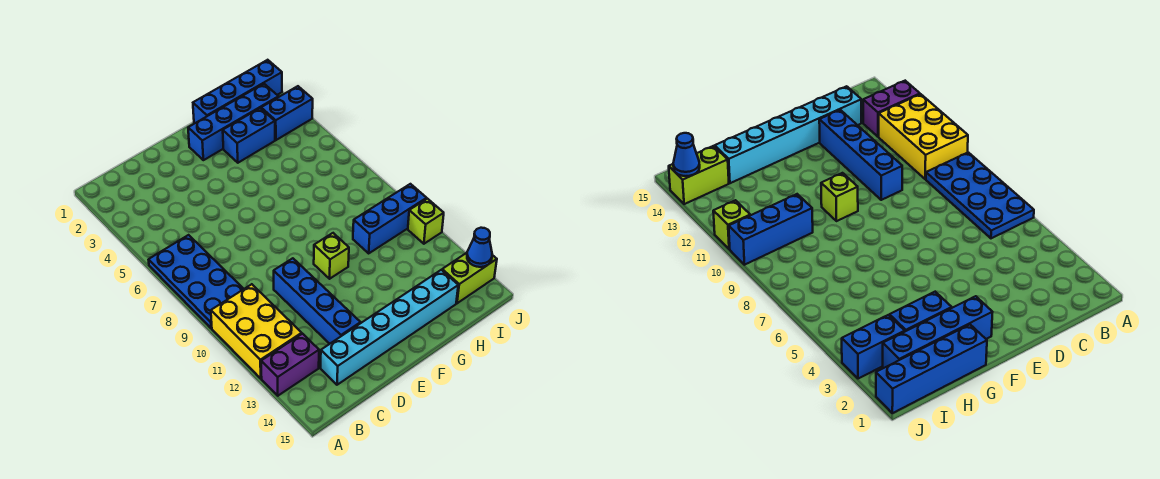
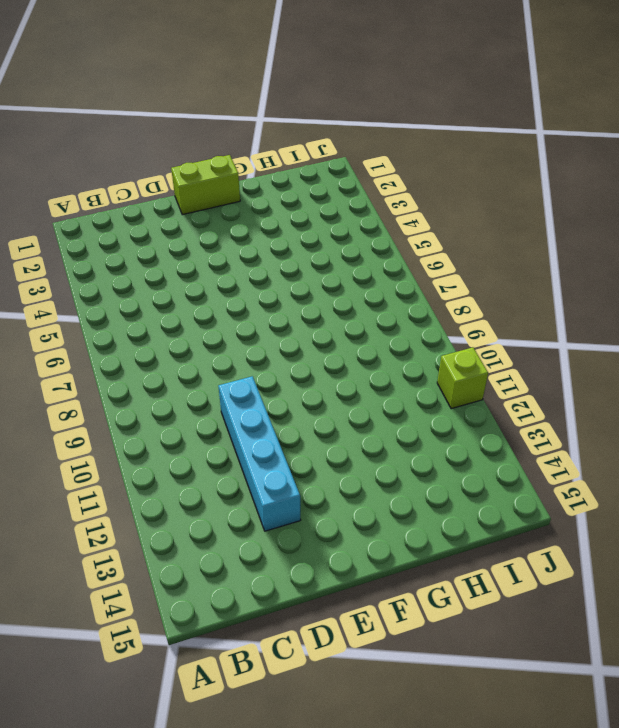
cyan brick D10:D13 level 1 -> blue brick D10:D13 level 1
lime brick E1:F1 level 1 -> lime brick I14:J14 level 1
none -> blue plate A6:B9 level 1
none -> yellow brick A10:B12 level 1
none -> purple brick A13:B13 level 1

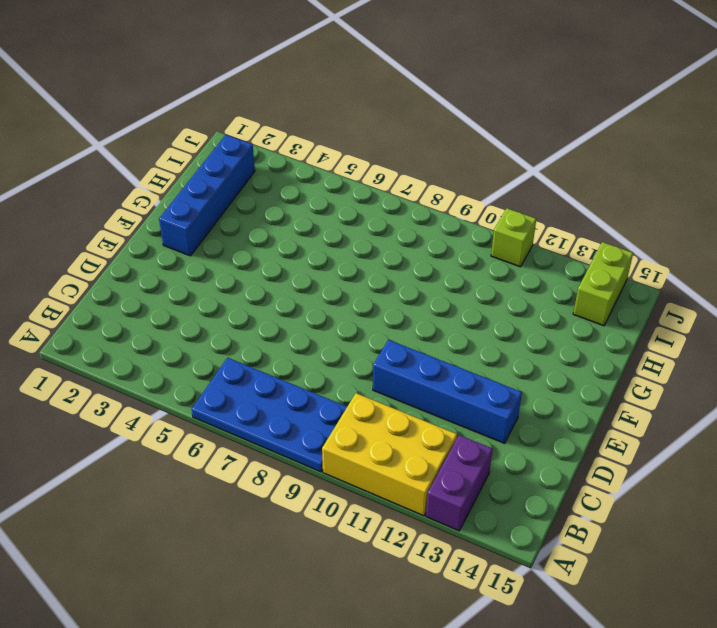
none -> cyan brick C14:H14 level 1
none -> lime brick F10 level 1
none -> blue brick G1:J1 level 1

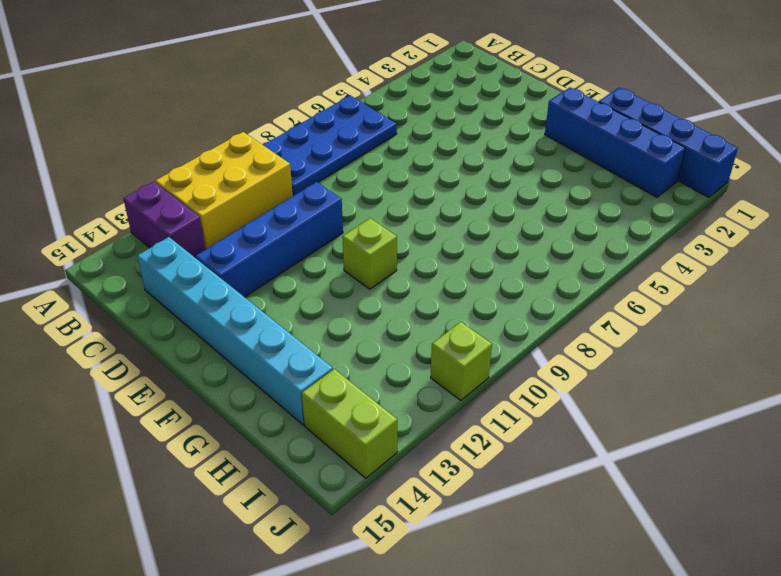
none -> blue brick G3:H3 level 1
none -> blue brick H10:J10 level 1
none -> blue brick I3:J3 level 1

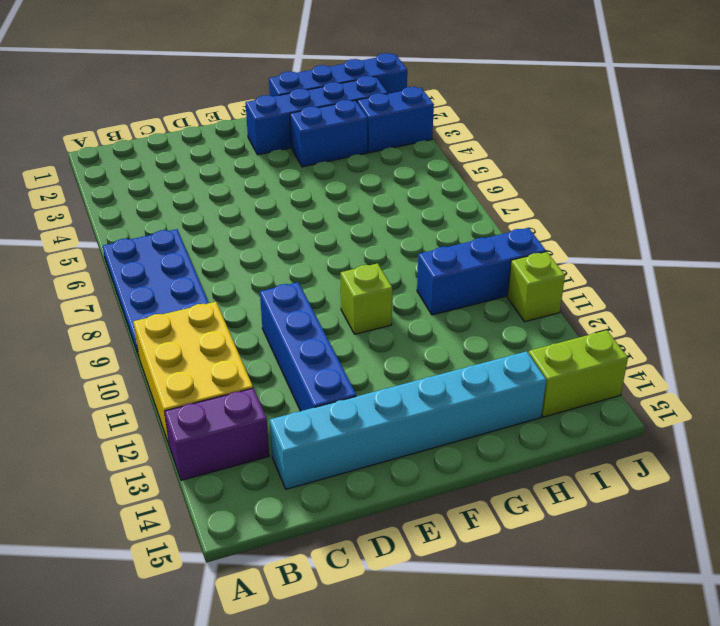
none -> blue cone J14 level 2

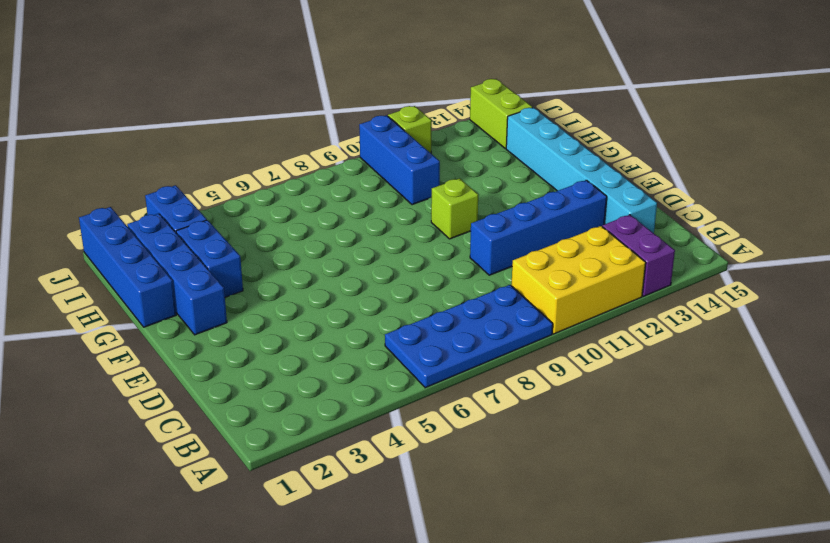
none -> blue cone J14 level 2

